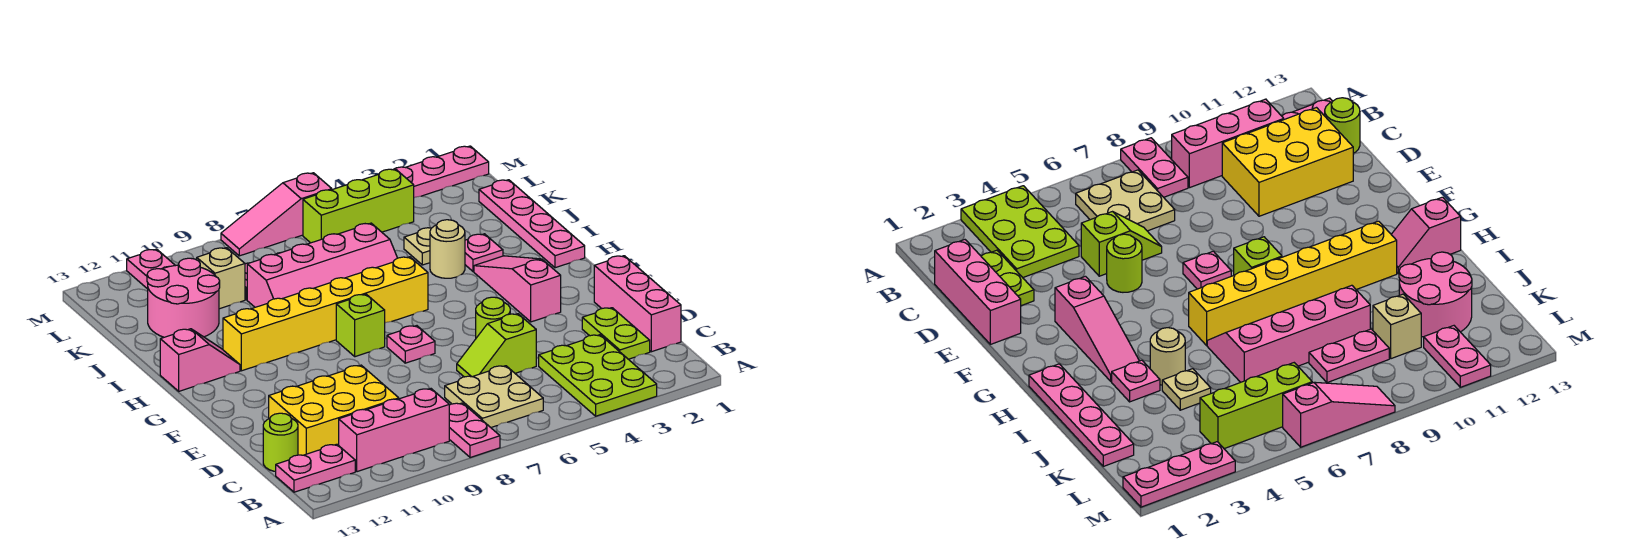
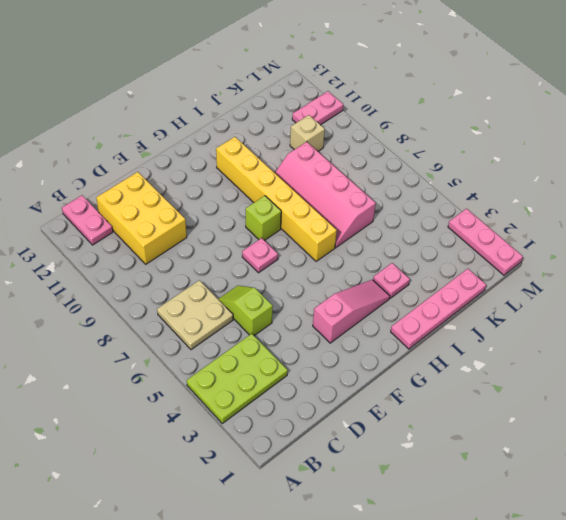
none -> pink plate A8:B8 level 1
none -> pink brick B9:B11 level 1
none -> pink brick C1:E1 level 1

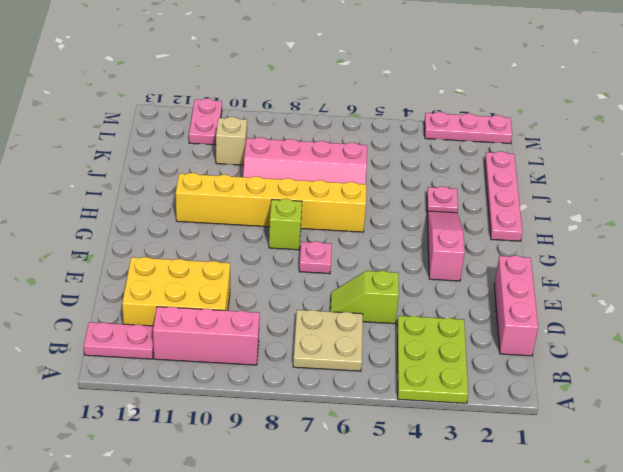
none -> pink plate A8:B8 level 1
none -> lime plate C2:D2 level 1
none -> lime round brick C13 level 1

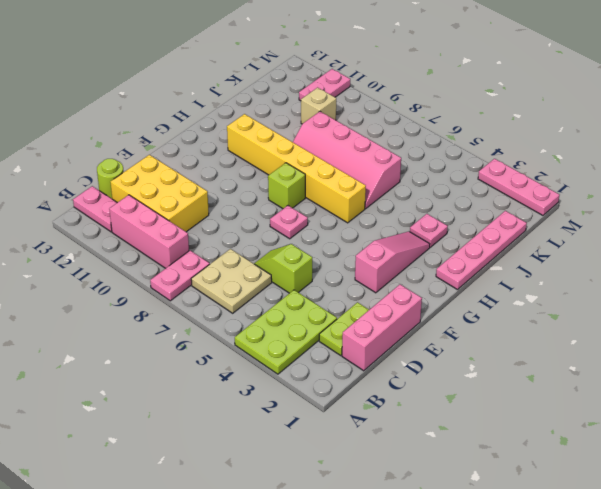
none -> lime round brick E5 level 1
none -> pink slope H12:H13 level 1 top 13
none -> tan round brick I4 level 1

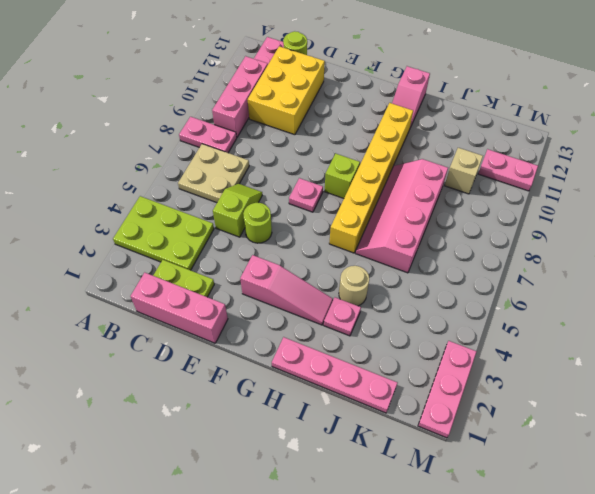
none -> tan plate J4 level 1
none -> pink round brick J11:K12 level 1
none -> pink plate K8:K9 level 1

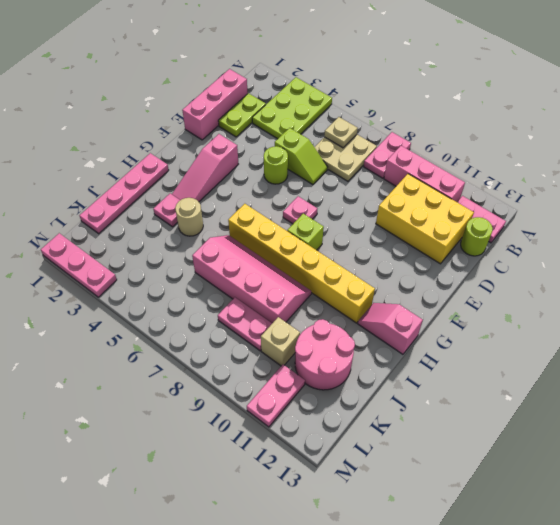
tan plate B6 level 2 -> tan plate J4 level 1
none -> lime brick L4:L6 level 1
none -> pink slope M6:M8 level 1 top 6

